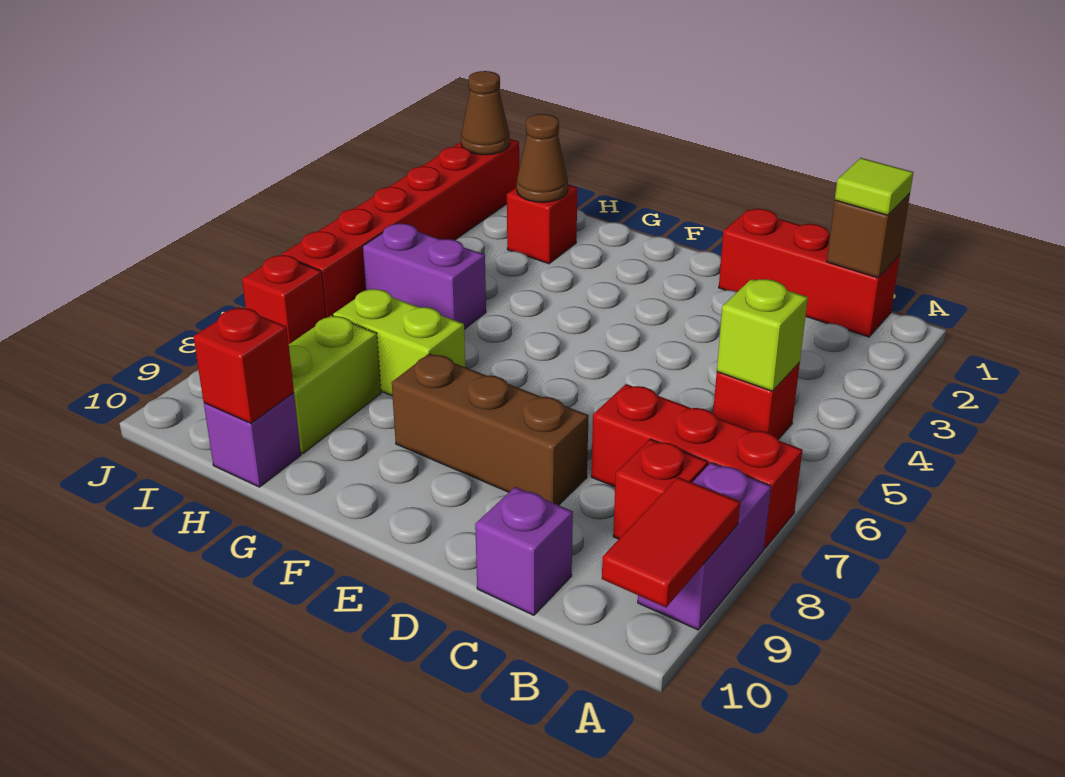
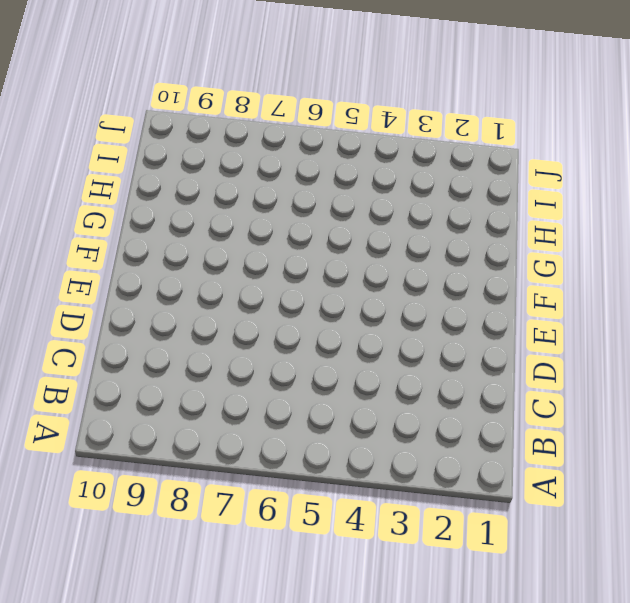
none -> red brick A7:C7 level 1
none -> purple brick A8:A9 level 1
none -> red brick B1:D1 level 1

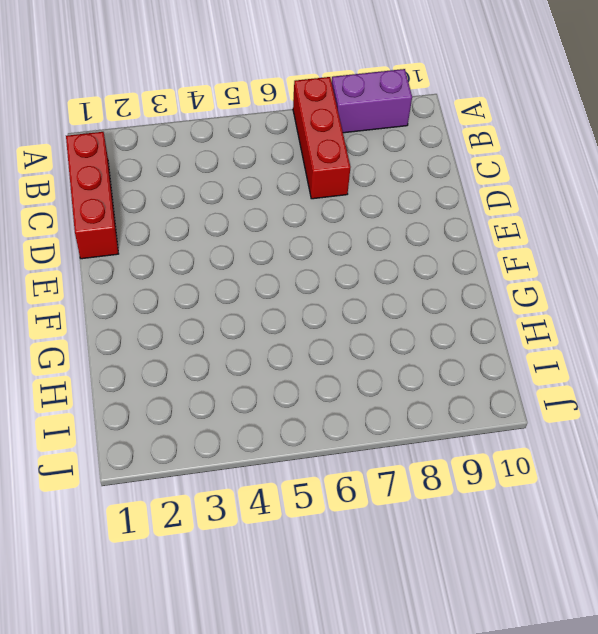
none -> red brick B5 level 1
none -> red brick B8 level 1
none -> purple brick C10 level 1

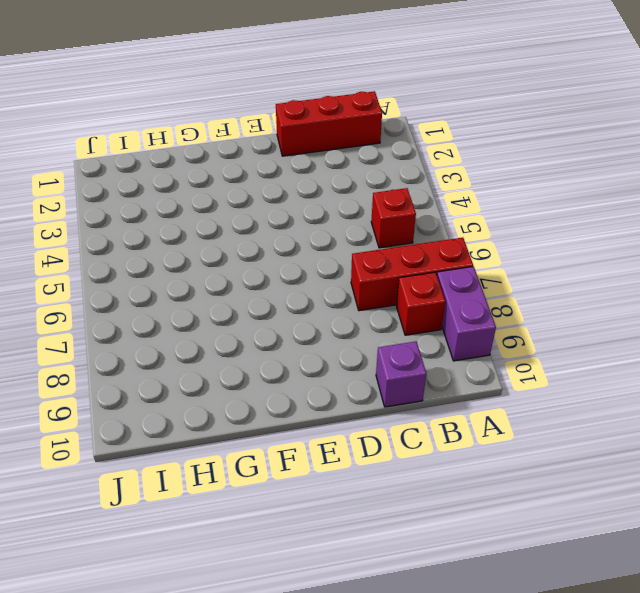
none -> brown brick D8:F8 level 1
none -> lime brick G7:H7 level 1
none -> red brick H2 level 1

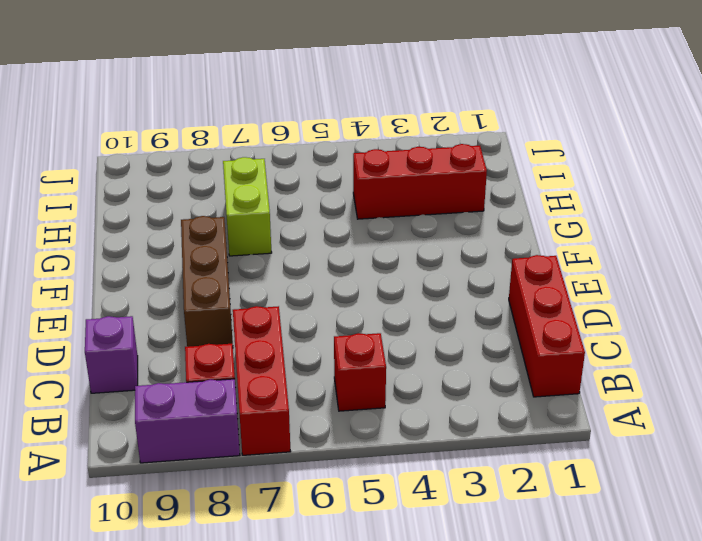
red brick H2:H4 level 1 -> red brick H2 level 1
none -> purple brick H5:I5 level 1
none -> lime brick H8:H9 level 1
none -> purple brick H10 level 1

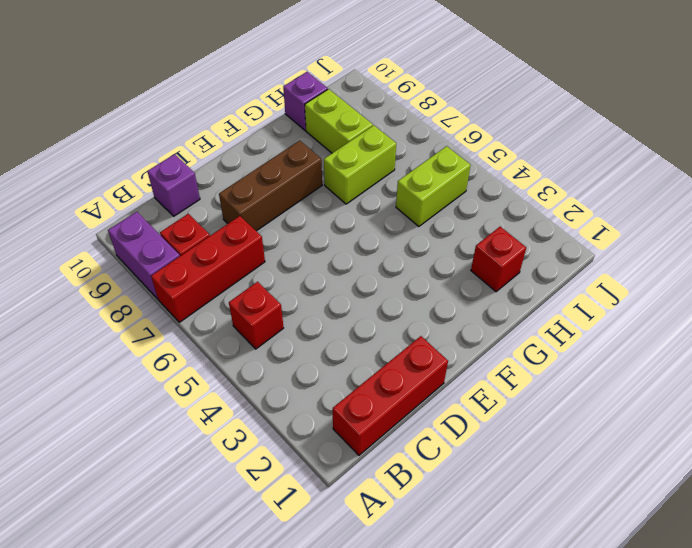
lime brick H5:I5 level 1 -> purple brick H5:I5 level 1
none -> red brick J1:J6 level 1
none -> red brick J7 level 1
none -> red tile A9:A10 level 2

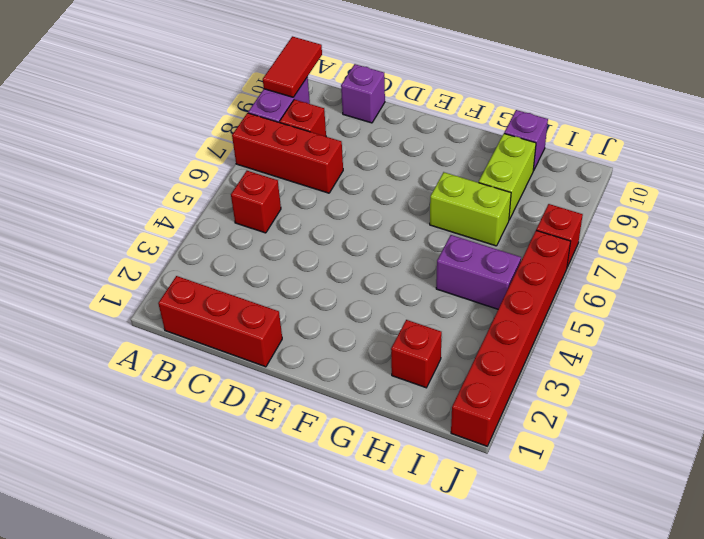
none -> brown brick D8:F8 level 1
none -> brown brick B1 level 2
none -> lime brick B5 level 2

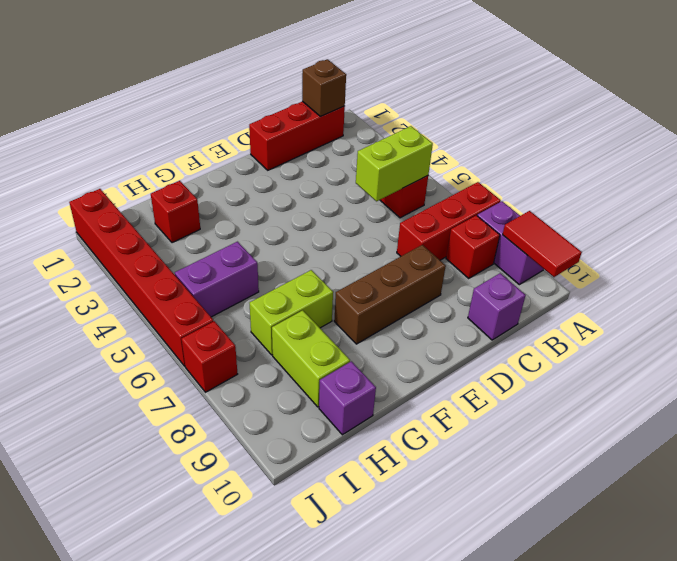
lime brick B5:C5 level 2 -> lime brick B5 level 2
none -> brown cone H2 level 2
none -> red brick H10 level 2
none -> brown cone J1 level 2

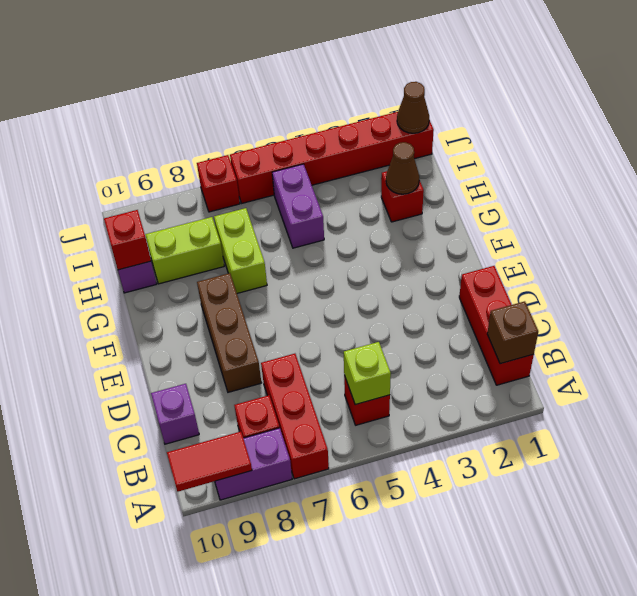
none -> lime tile B1 level 3

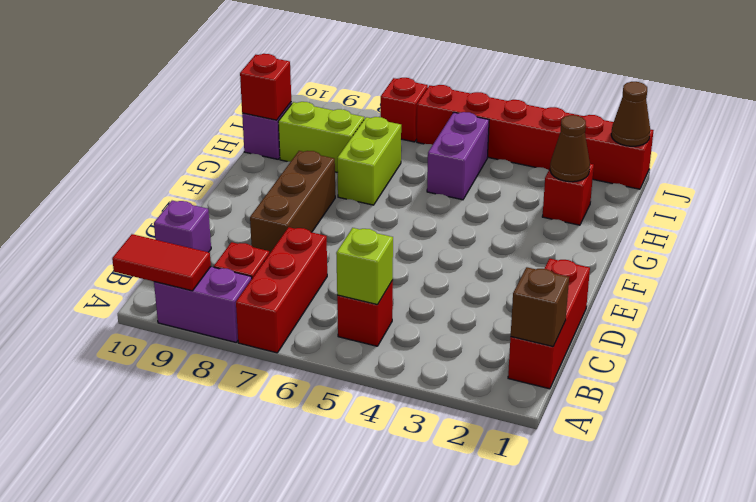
none -> lime tile B1 level 3

